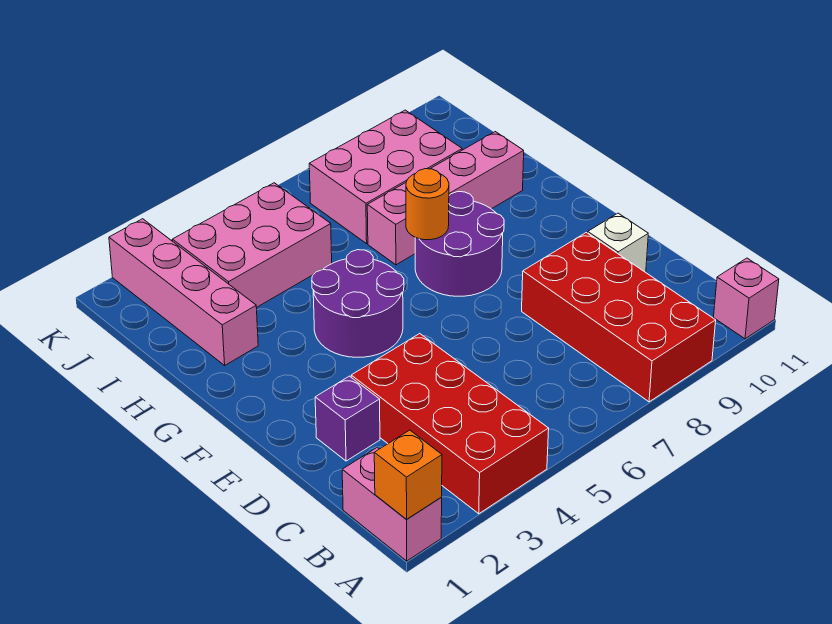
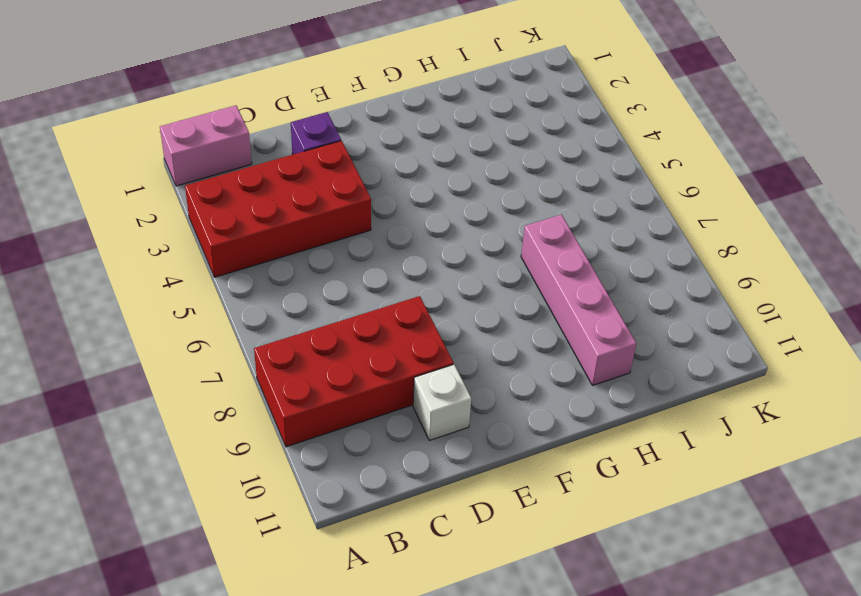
none -> pink brick A11 level 1
none -> purple round brick F4:G5 level 1
none -> purple round brick F7:G8 level 1

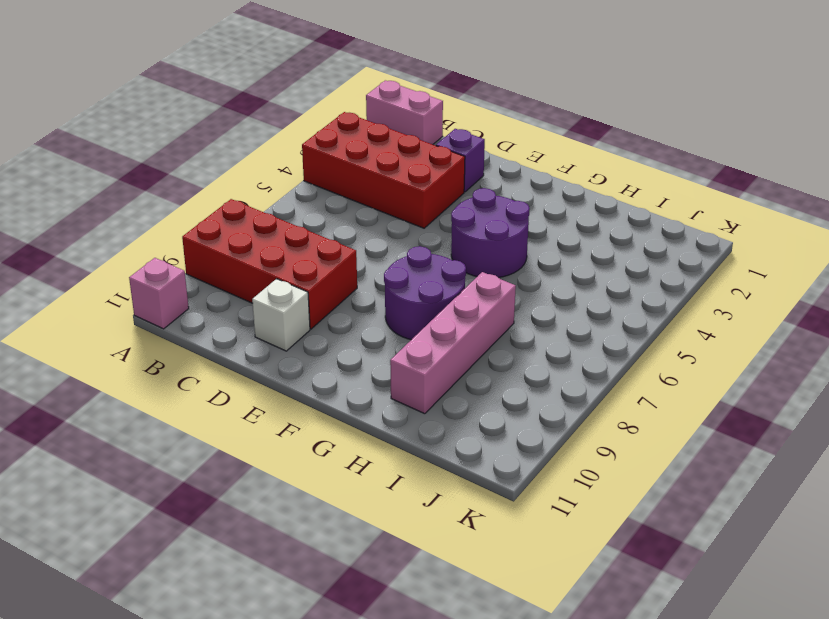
none -> pink brick H2:K2 level 1
none -> pink brick I3:J5 level 1
none -> pink brick I7:J9 level 1

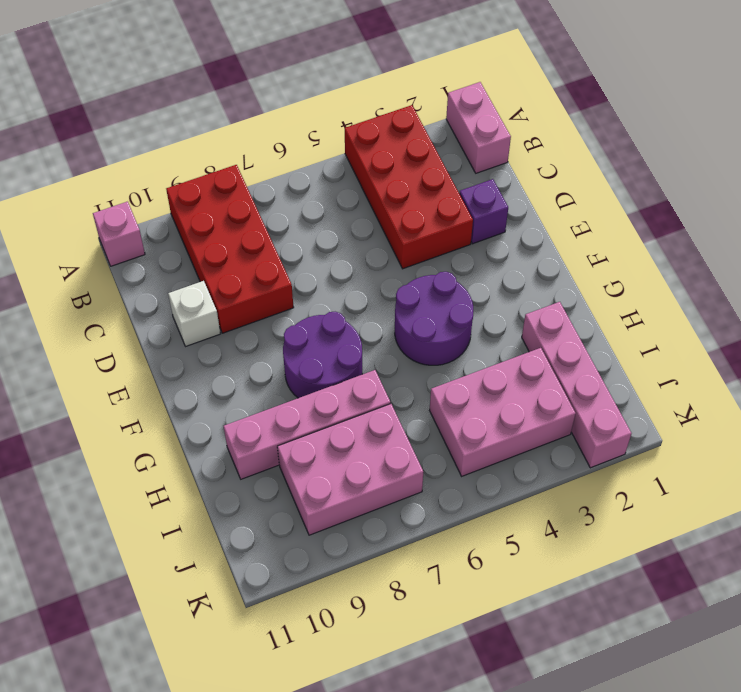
none -> orange brick A1 level 2
none -> orange round brick G7 level 2

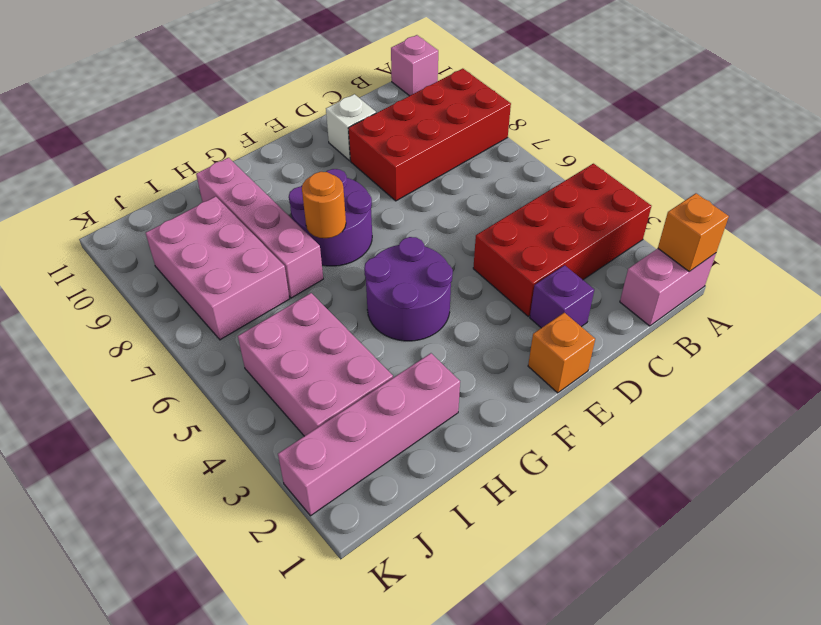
orange brick E1 level 1 -> none

